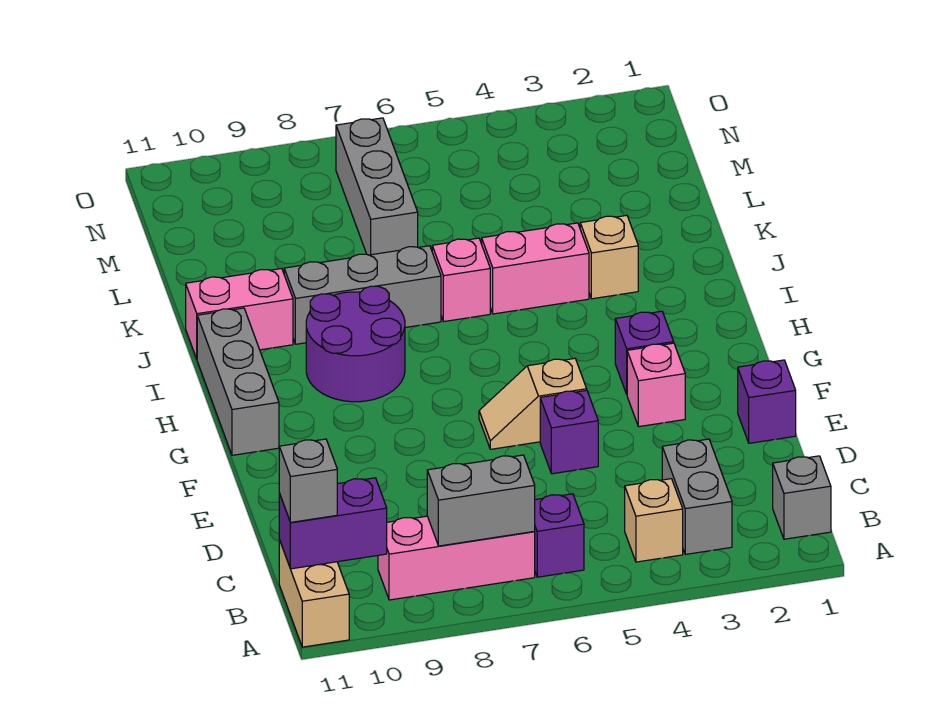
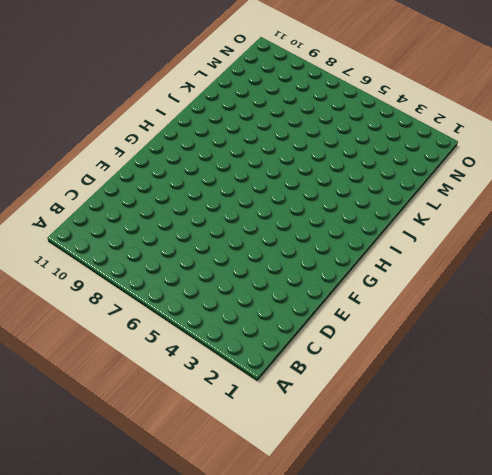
none -> tan brick A11:B11 level 1
none -> grey brick B1 level 1
none -> grey brick B3:C3 level 1

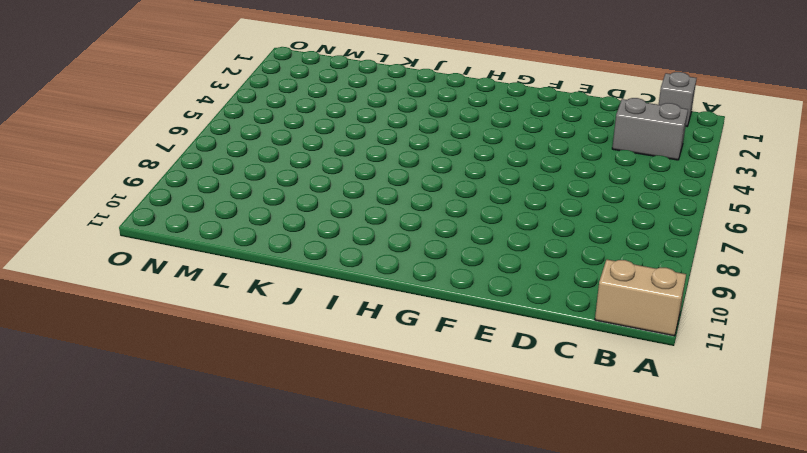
none -> tan brick B4 level 1
none -> purple brick B6 level 1
none -> pink brick B7:B9 level 1

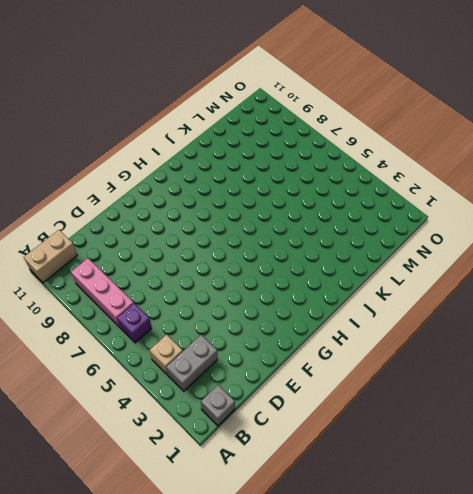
none -> purple brick E1 level 1
none -> purple brick E5 level 1
none -> pink brick F3 level 1

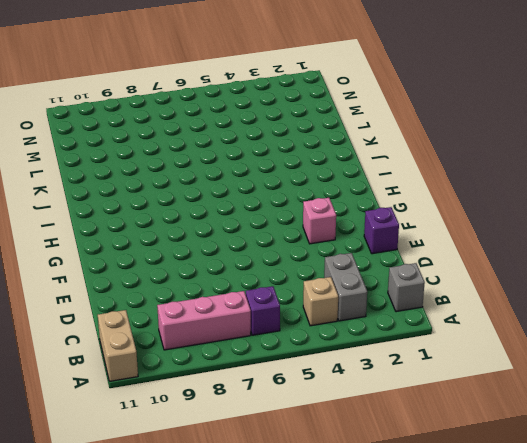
none -> purple brick E5 level 1
none -> tan slope F5:F6 level 1 top 5
none -> purple brick G3 level 1

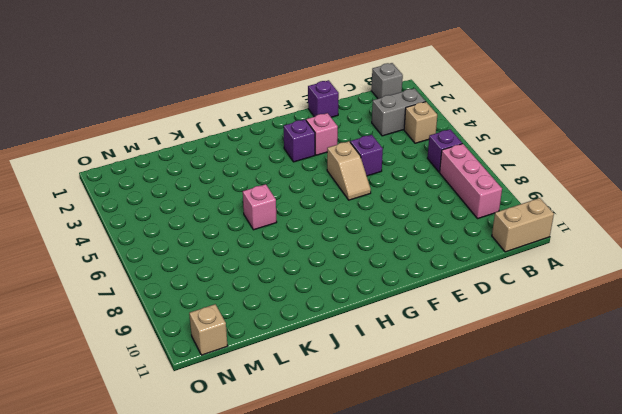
tan brick N11 level 1 -> tan brick J3 level 1
none -> grey brick G11:I11 level 1
none -> purple round brick H8:I9 level 1
none -> pink brick J4:J5 level 1

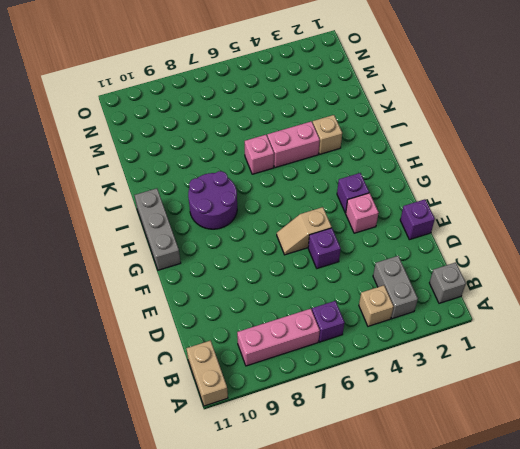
none -> grey brick J7:J9 level 1
none -> pink brick J10:J11 level 1
none -> grey brick L7:N7 level 1

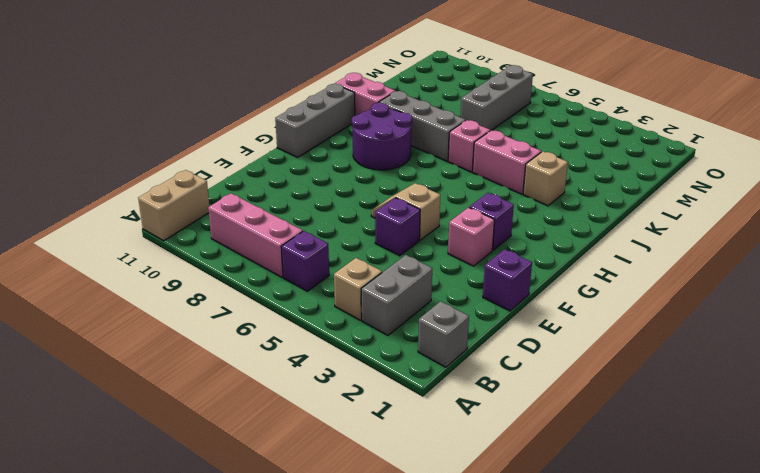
none -> grey brick B7:B8 level 2
none -> purple brick B10:B11 level 2
none -> grey brick B11 level 3

